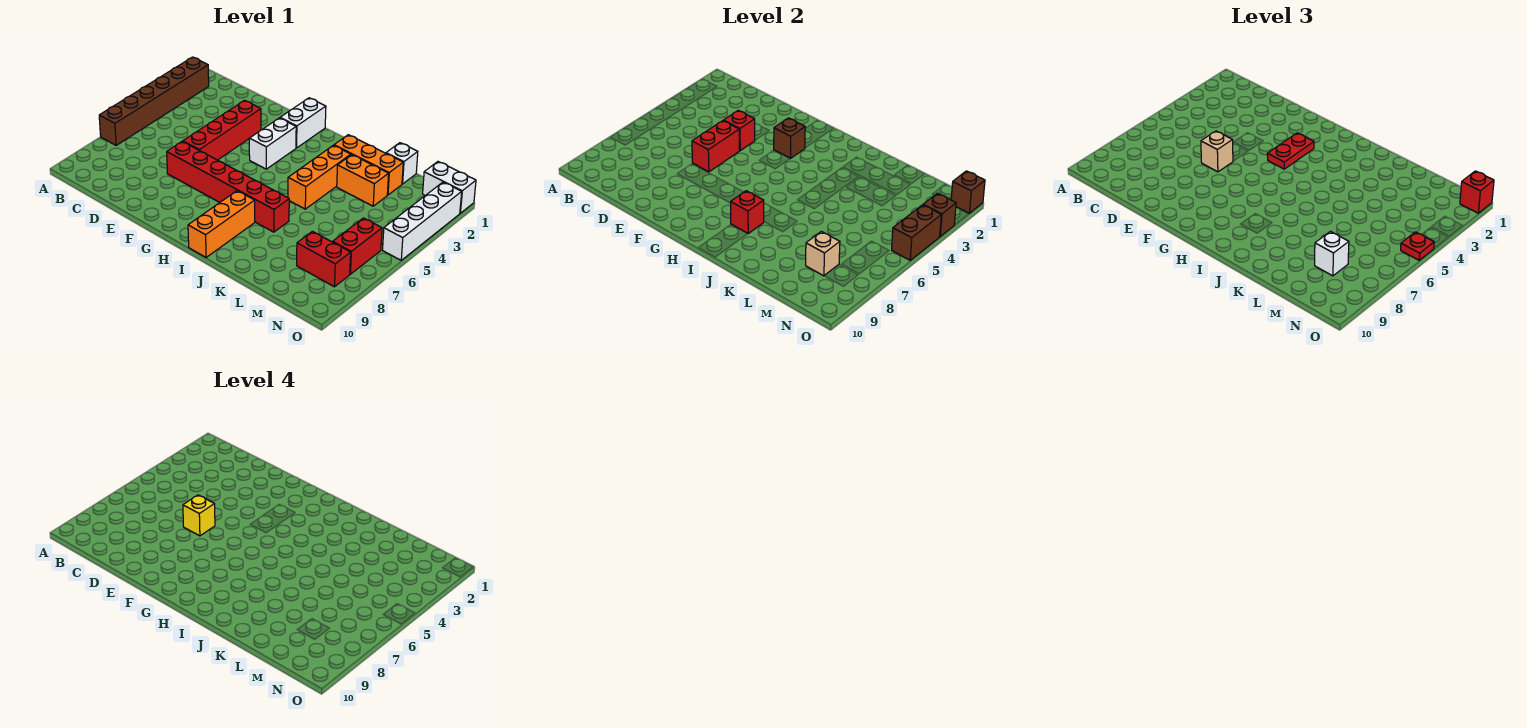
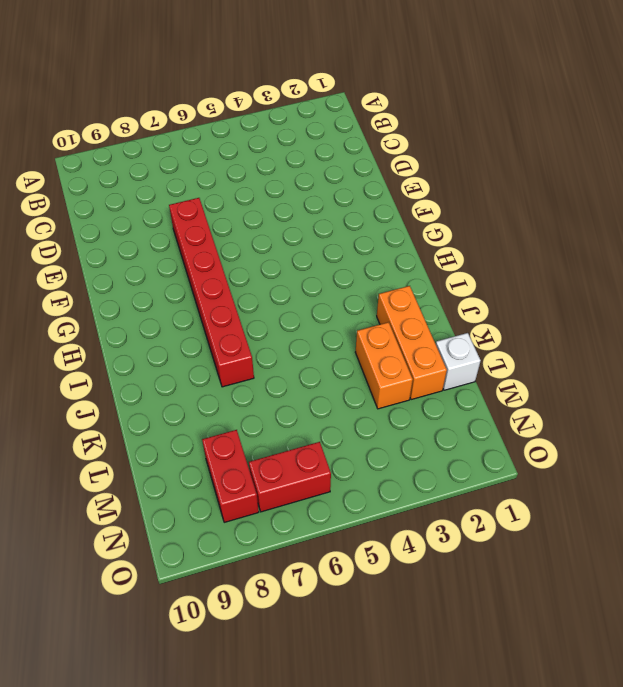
none -> brown brick A2:A7 level 1
none -> red brick E3:E6 level 1
none -> white brick G1:G2 level 1

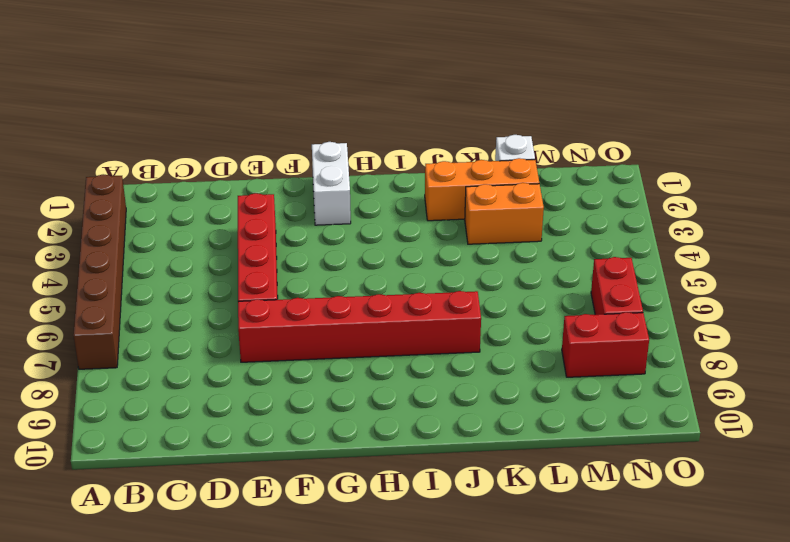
none -> white brick G3:G4 level 1
none -> orange brick I8:I10 level 1
none -> orange brick J3:J5 level 1

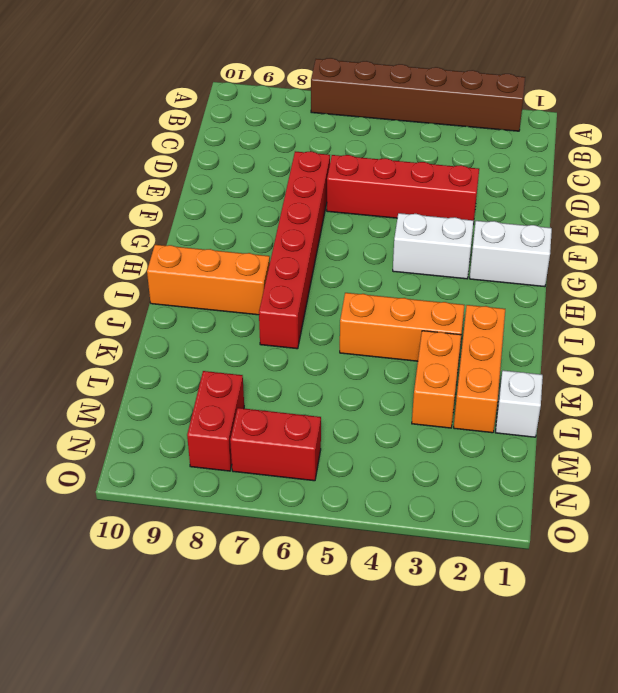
none -> white brick N1:O1 level 1
none -> white brick O2:O5 level 1
none -> red brick E4 level 2

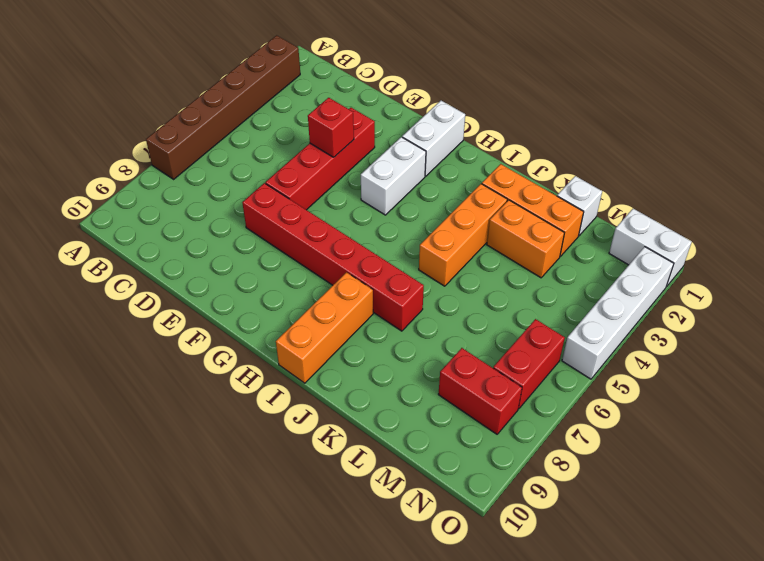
none -> red brick E5:E6 level 2
none -> brown brick G3 level 2
none -> red brick I8 level 2

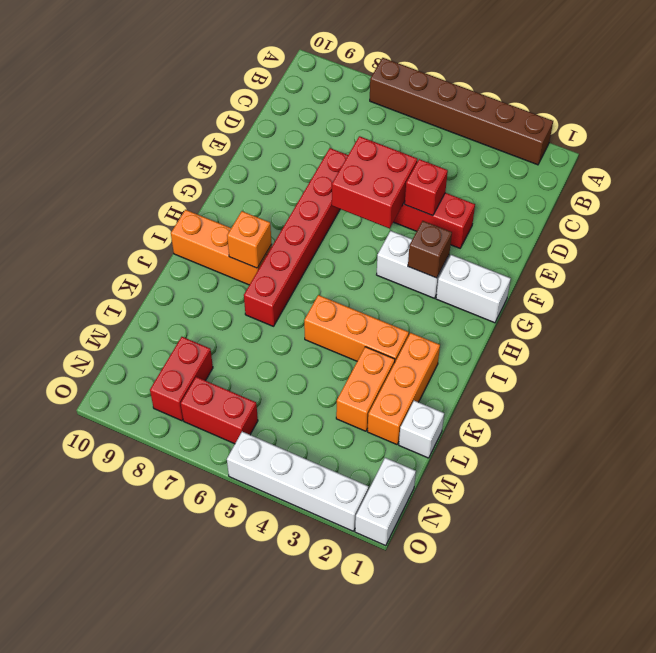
red brick E5:F6 level 2 -> red brick E5:E6 level 2
orange brick I8 level 2 -> red brick I8 level 2
none -> tan brick M8 level 2
none -> brown brick O1 level 2
none -> brown brick O3 level 2

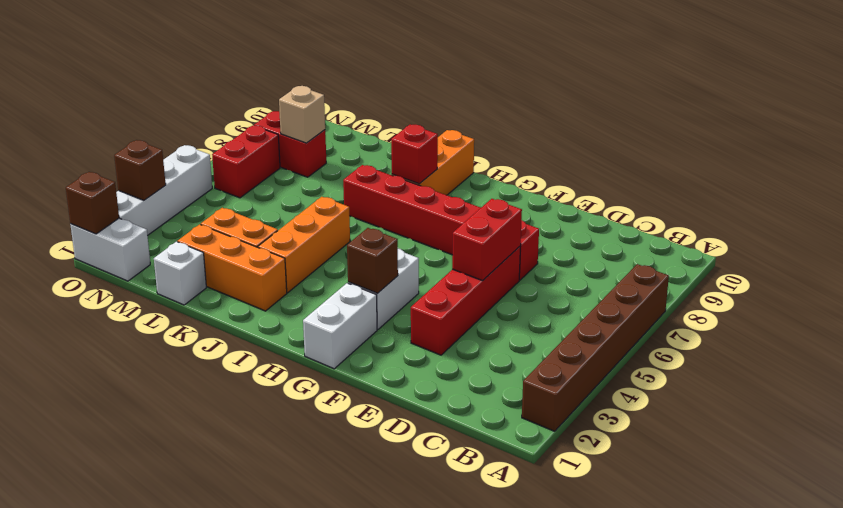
none -> red brick E4 level 2
none -> brown brick O4:O5 level 2
none -> tan brick E6 level 3

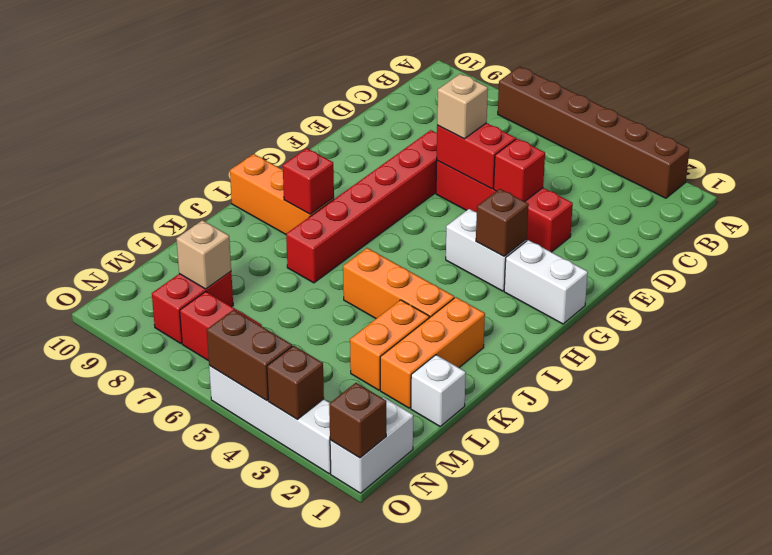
none -> red plate G3:G4 level 3
none -> white brick M8 level 3
none -> red brick O1 level 3

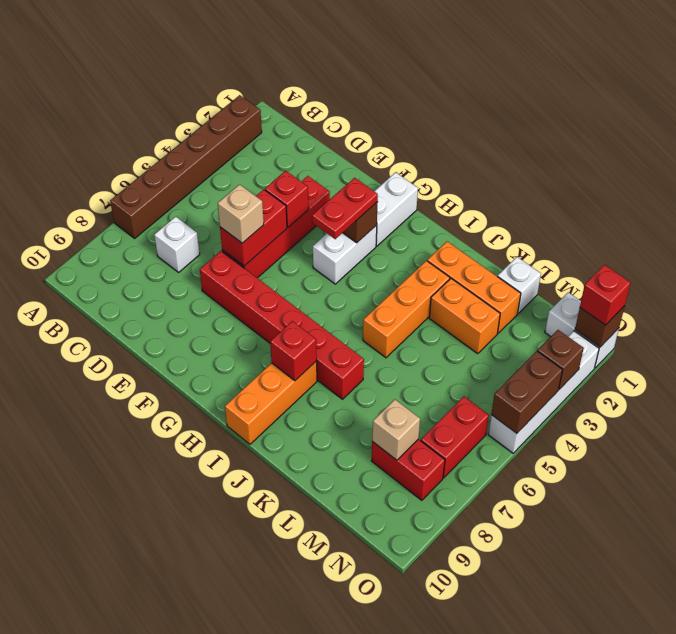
white brick C7 level 1 -> white brick M8 level 3
none -> red plate O5 level 3
none -> yellow brick E6 level 4

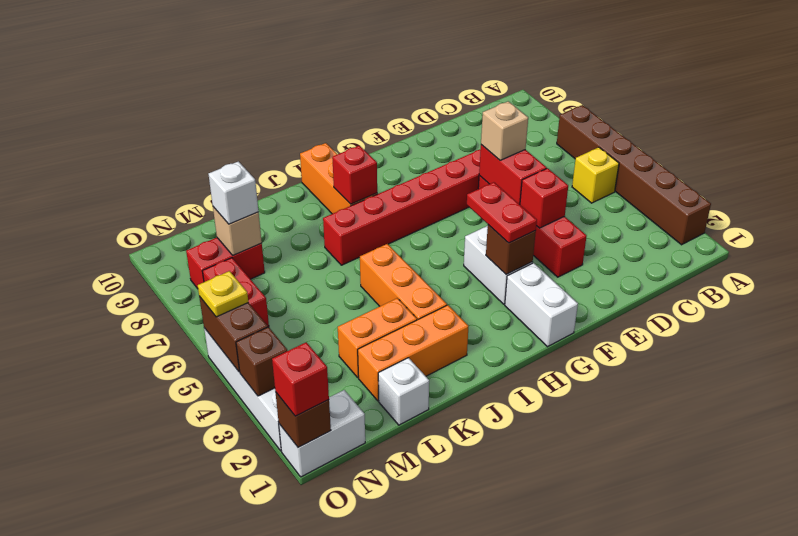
yellow brick B5 level 1 -> yellow brick E6 level 4
yellow plate O5 level 3 -> red plate O5 level 3

